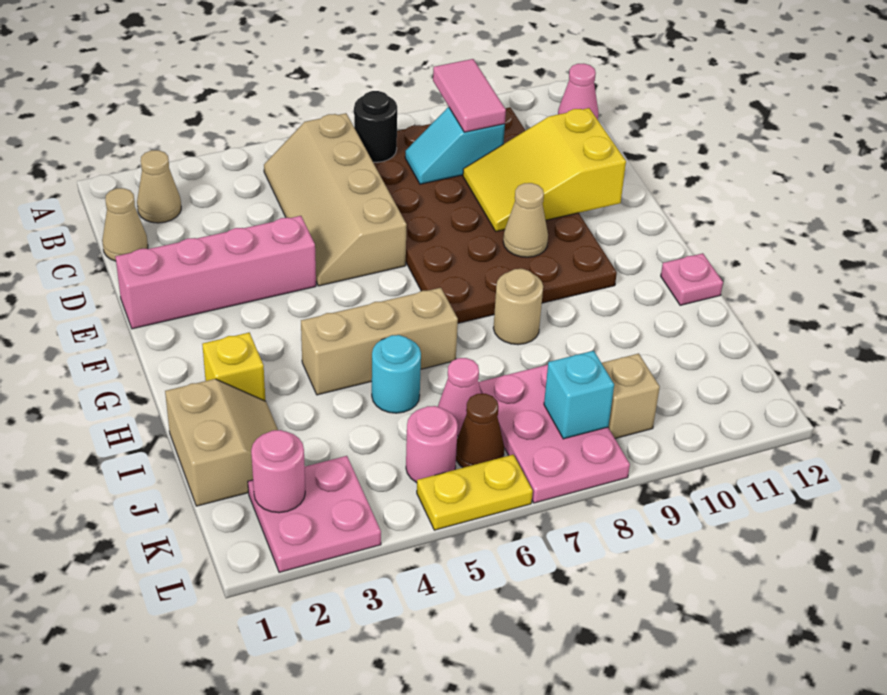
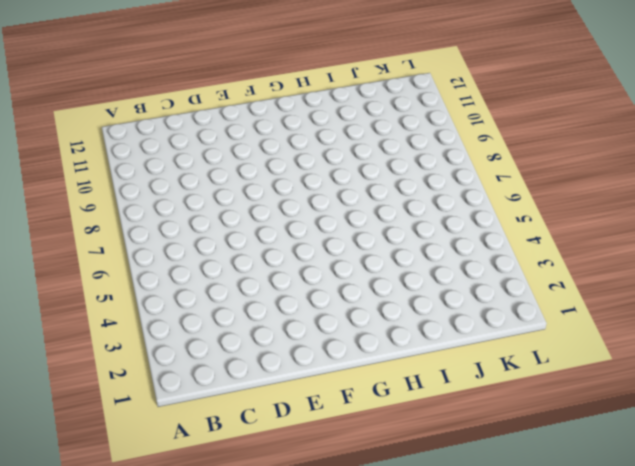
none -> tan cone B2 level 1
none -> tan slope B5:E6 level 1 top 6
none -> brown plate B7:G10 level 1

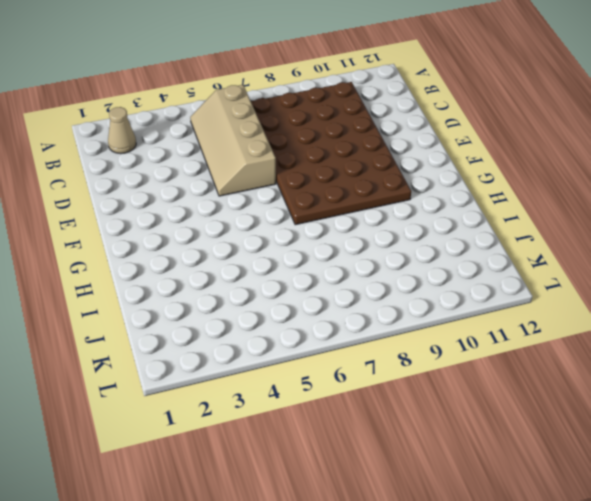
none -> pink cone B12 level 1
none -> tan cone C1 level 1
none -> pink brick E1:E4 level 1

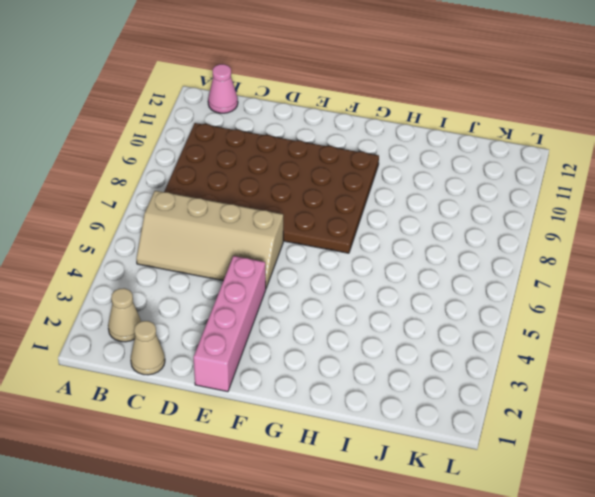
none -> yellow brick H2 level 1
none -> tan brick H4:H6 level 1
none -> tan round brick H8 level 1

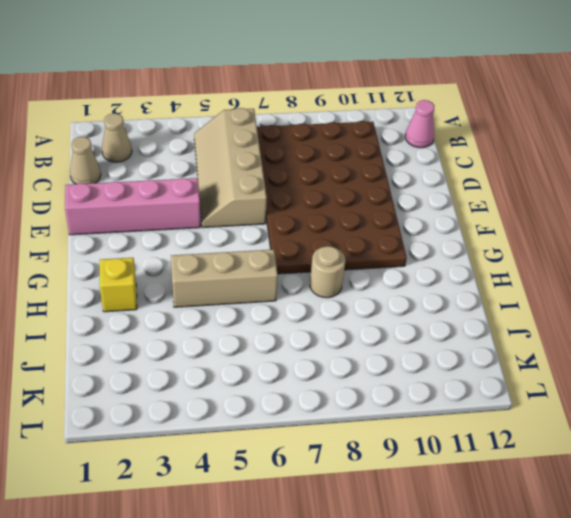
none -> pink plate H12 level 1
none -> tan slope I1:J2 level 1 top 1
none -> cyan round brick I5 level 1

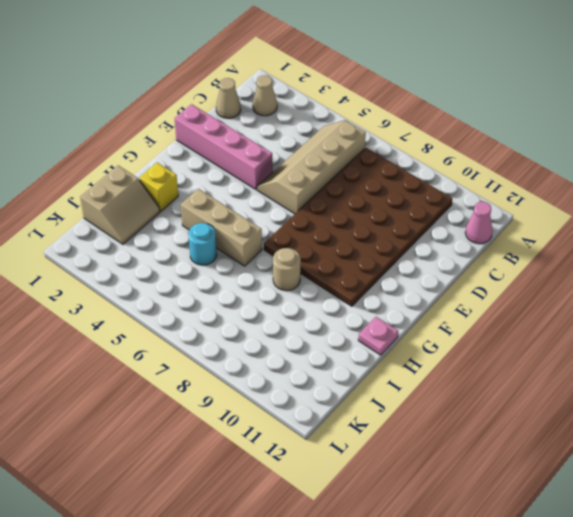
none -> pink cone J6 level 1
none -> pink plate J7:L8 level 1
none -> pink plate K2:L3 level 1

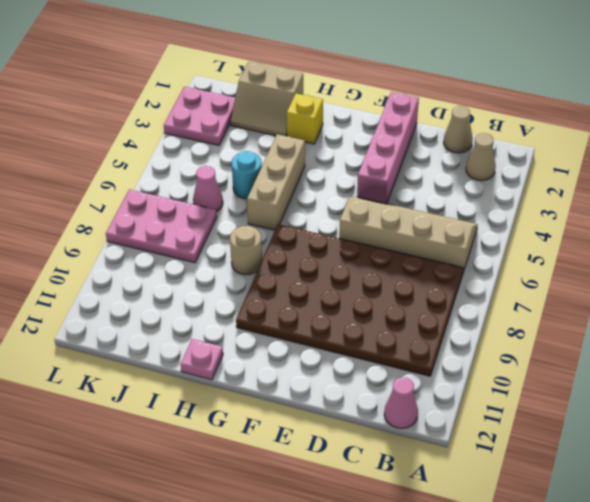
none -> pink round brick K5 level 1
none -> brown cone K6 level 1
none -> tan brick K9 level 1

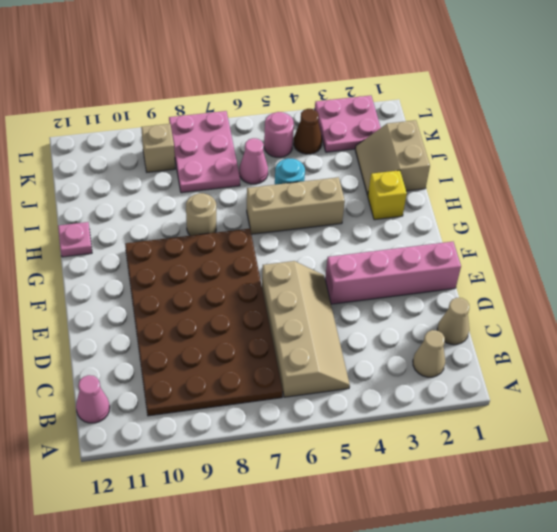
brown cone K4 level 1 -> brown cone K6 level 1
none -> yellow plate L5:L6 level 1
none -> black round brick B7 level 2
none -> cyan slope C8:C9 level 2 top 9

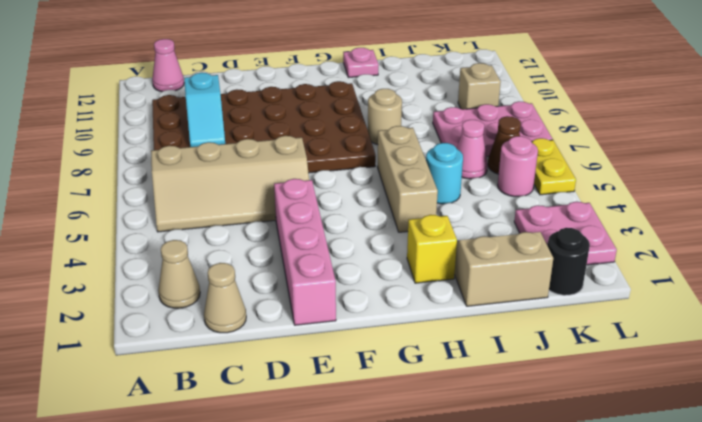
black round brick K1 level 1 -> black round brick B7 level 2
none -> yellow slope D9:E11 level 2 top 11
none -> tan cone F9 level 2
none -> pink round brick K2 level 2

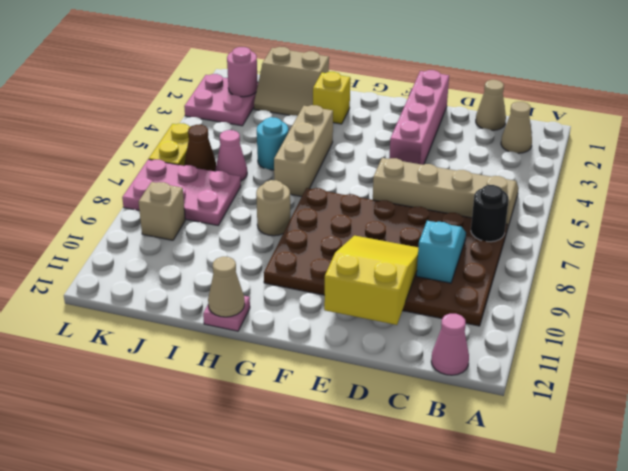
tan cone H12 level 2 -> tan cone F9 level 2
none -> pink round brick K5 level 1
none -> cyan brick K8 level 2
none -> pink tile B9:C9 level 3

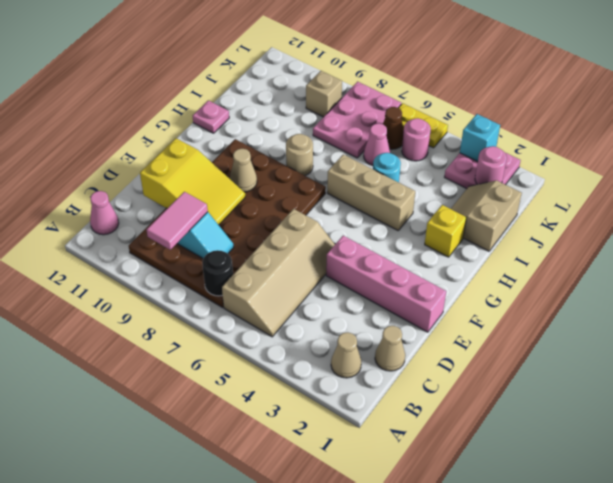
cyan brick L3 level 2 -> cyan brick K8 level 2

